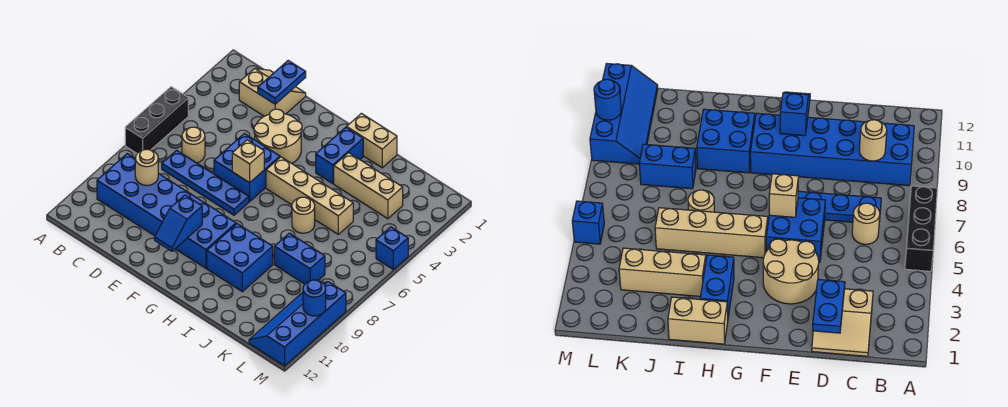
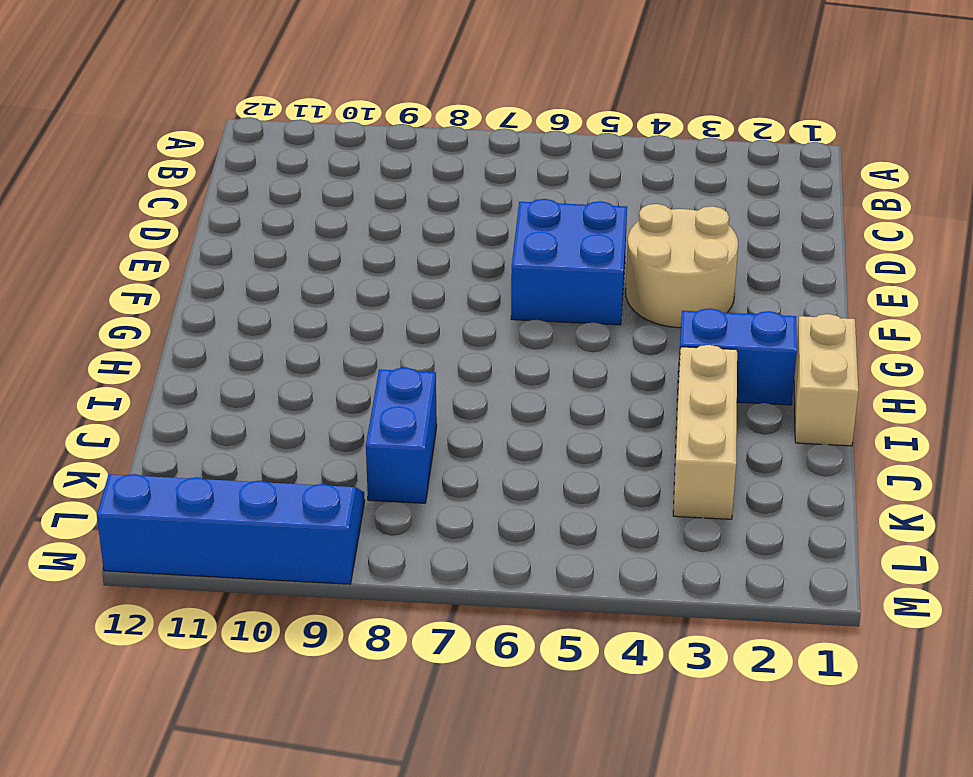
none -> black brick A5:A7 level 1
none -> blue brick B9:G10 level 1
none -> tan slope C1:D2 level 1 top 2

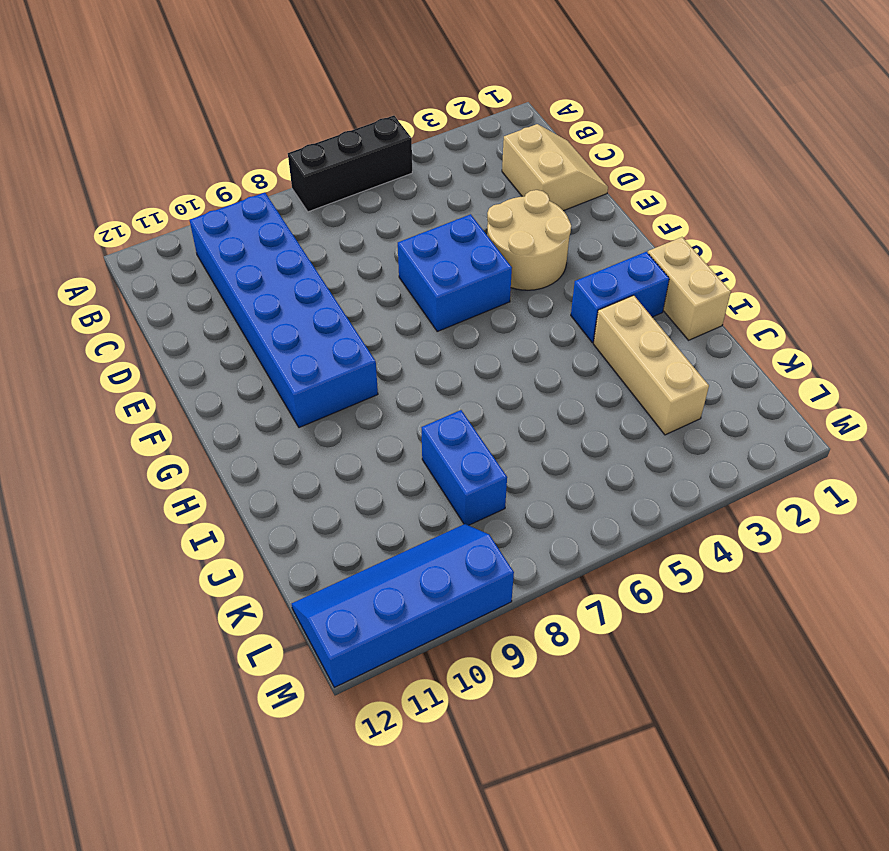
none -> tan round brick C6 level 1
none -> blue plate C7:F7 level 1
none -> tan brick G5:J5 level 1

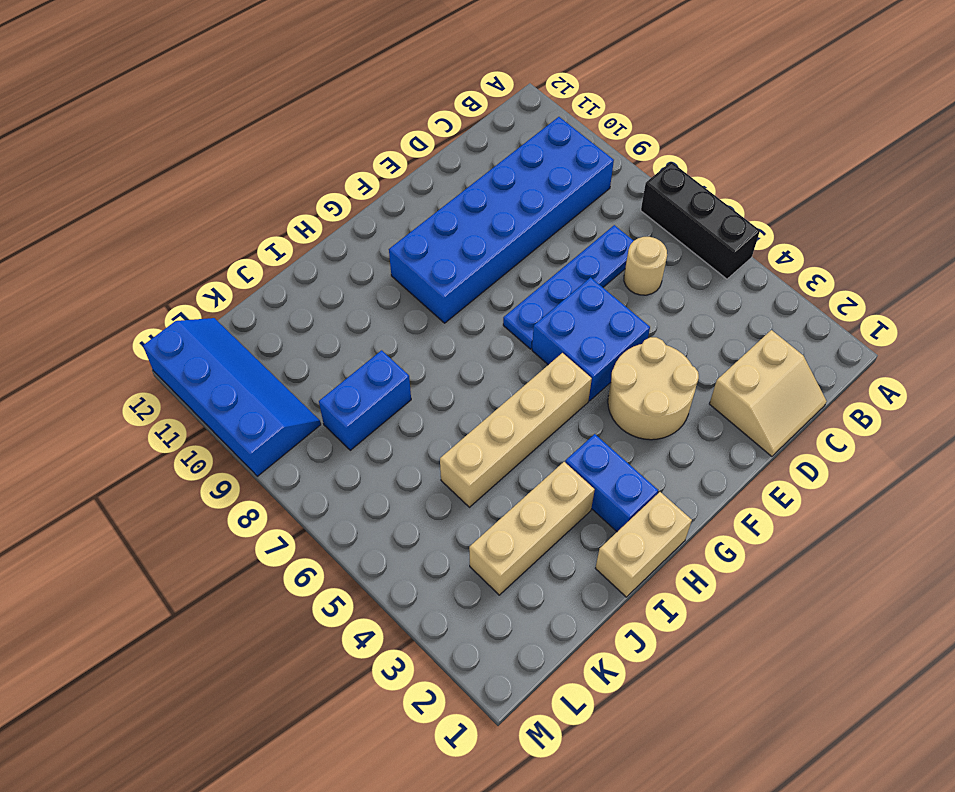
none -> blue brick H9:I10 level 1
none -> tan round brick I6 level 1
none -> blue brick M5 level 1

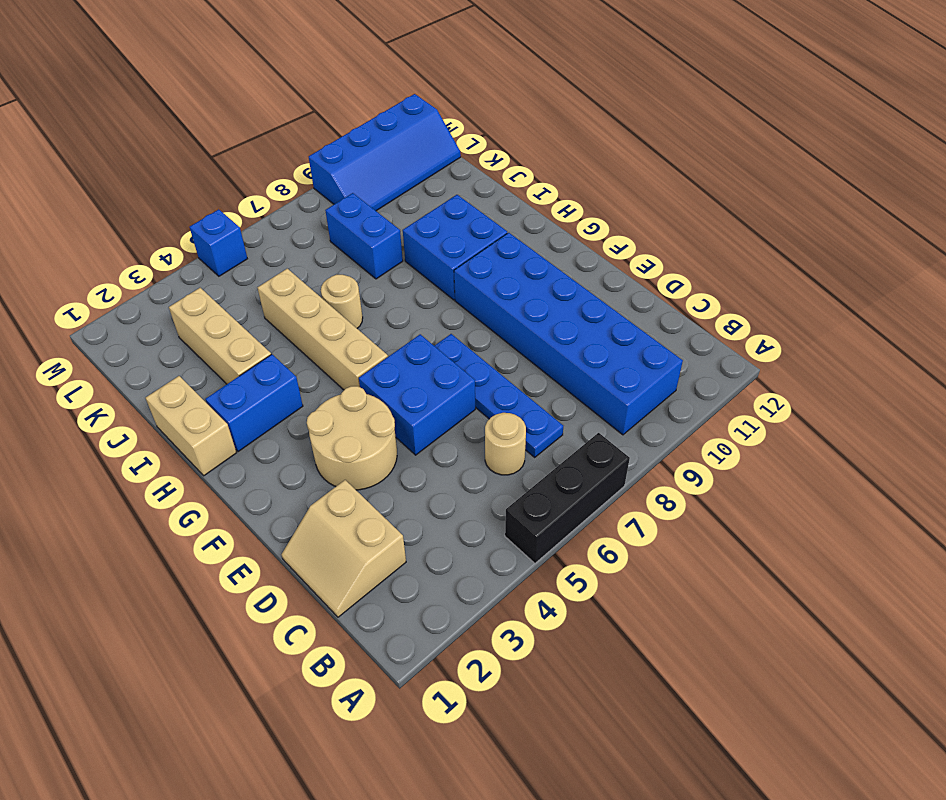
none -> tan round brick C9 level 2
none -> blue plate D1:D2 level 2
none -> tan brick F6 level 2

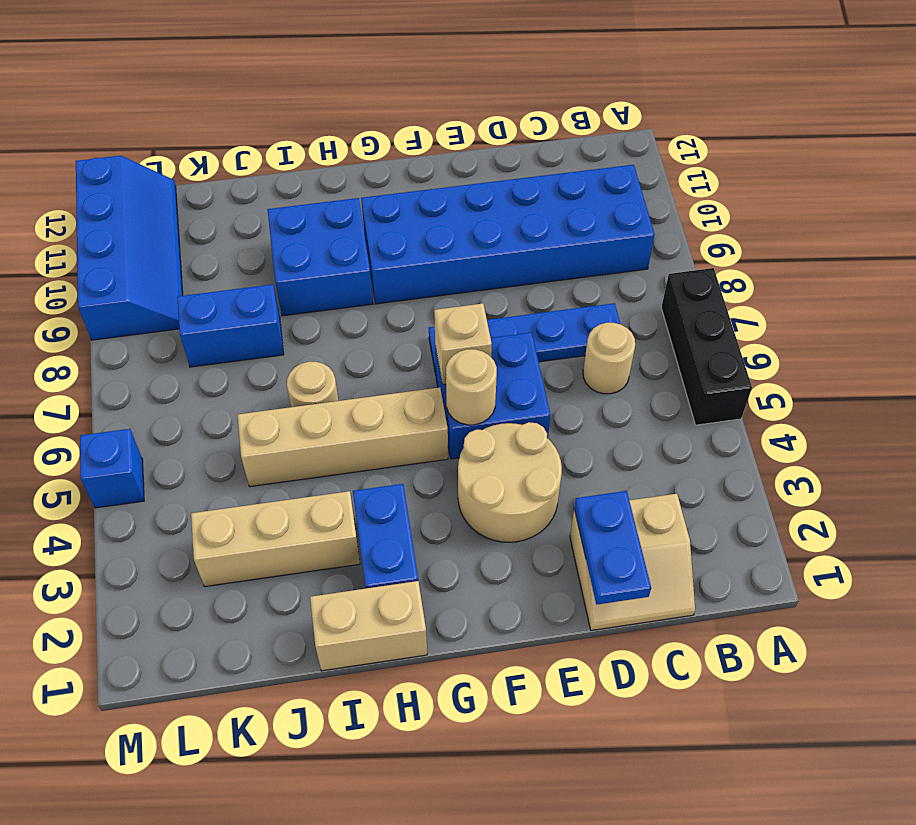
tan round brick F5 level 2 -> tan round brick C9 level 2
none -> blue slope F10:F11 level 2 top 10
none -> blue round brick M10 level 2

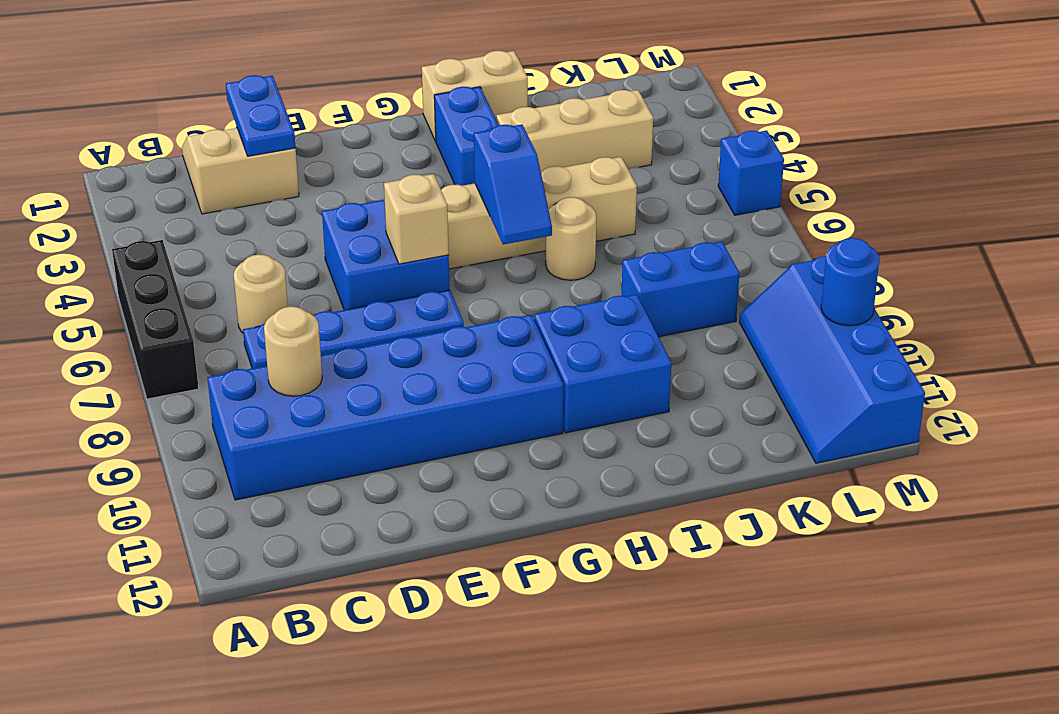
blue slope H5:H6 level 2 top 5 -> blue slope F10:F11 level 2 top 10
none -> tan round brick E3:F4 level 1

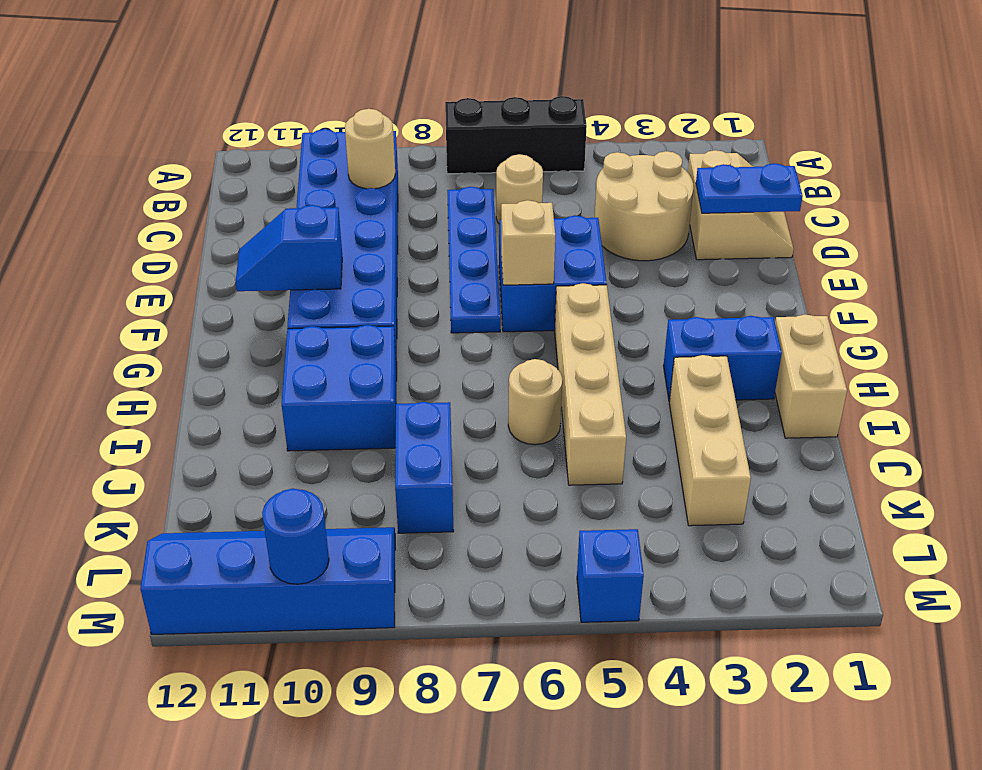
tan round brick C3:D4 level 1 -> tan round brick E3:F4 level 1

